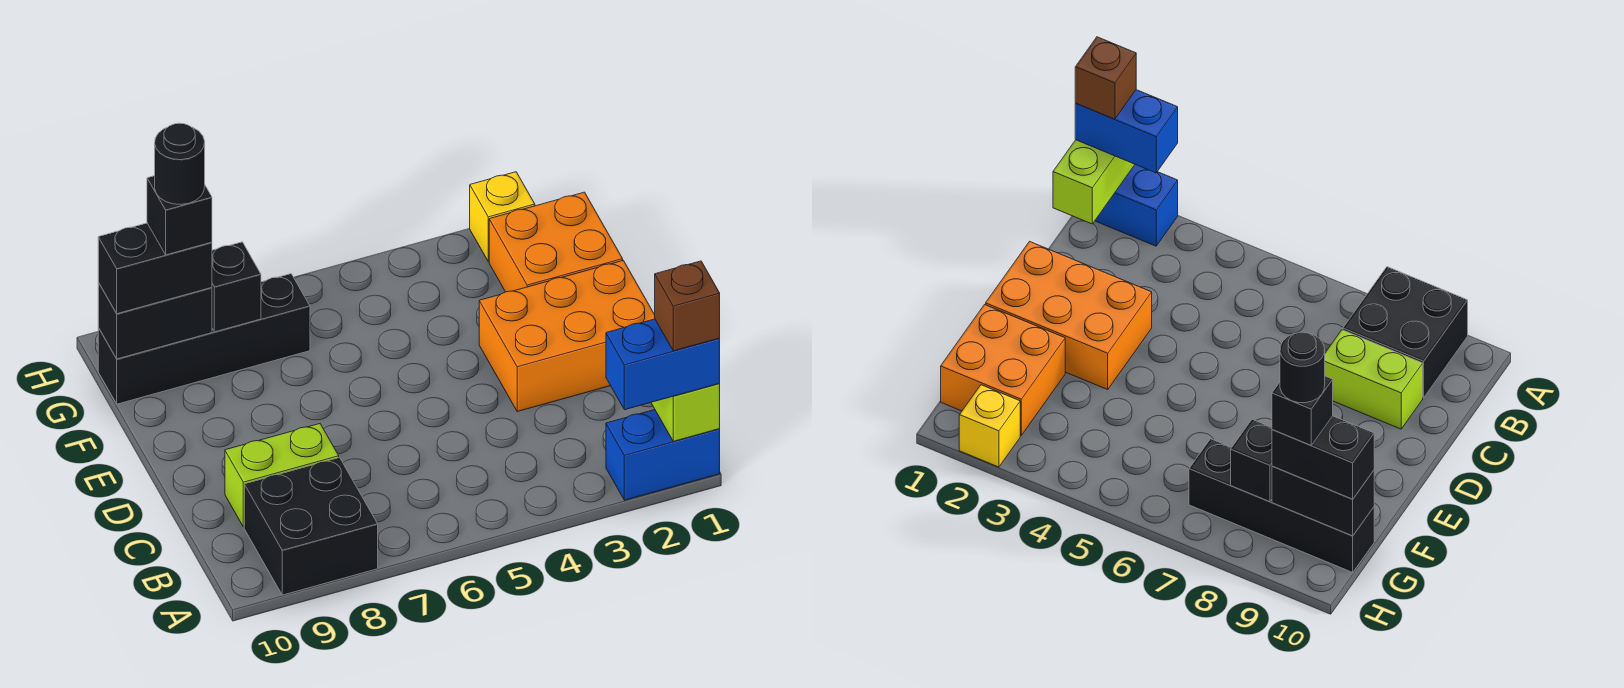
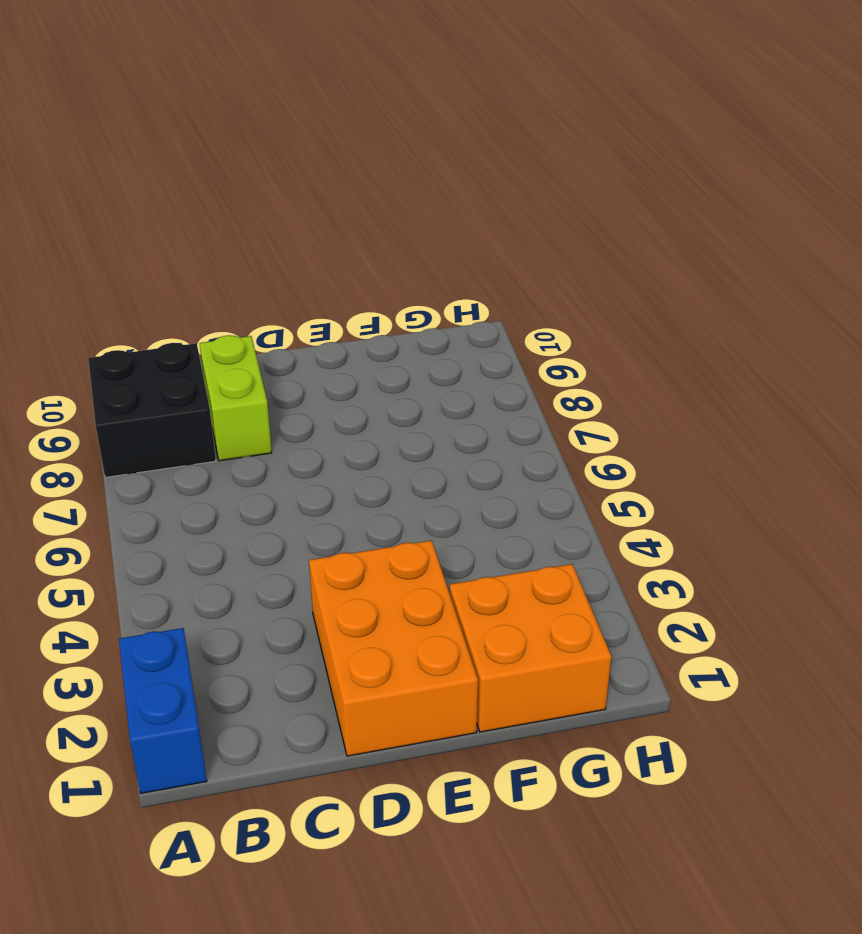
none -> black brick G7:G10 level 1
none -> yellow brick H2 level 1
none -> lime brick A1:B1 level 2

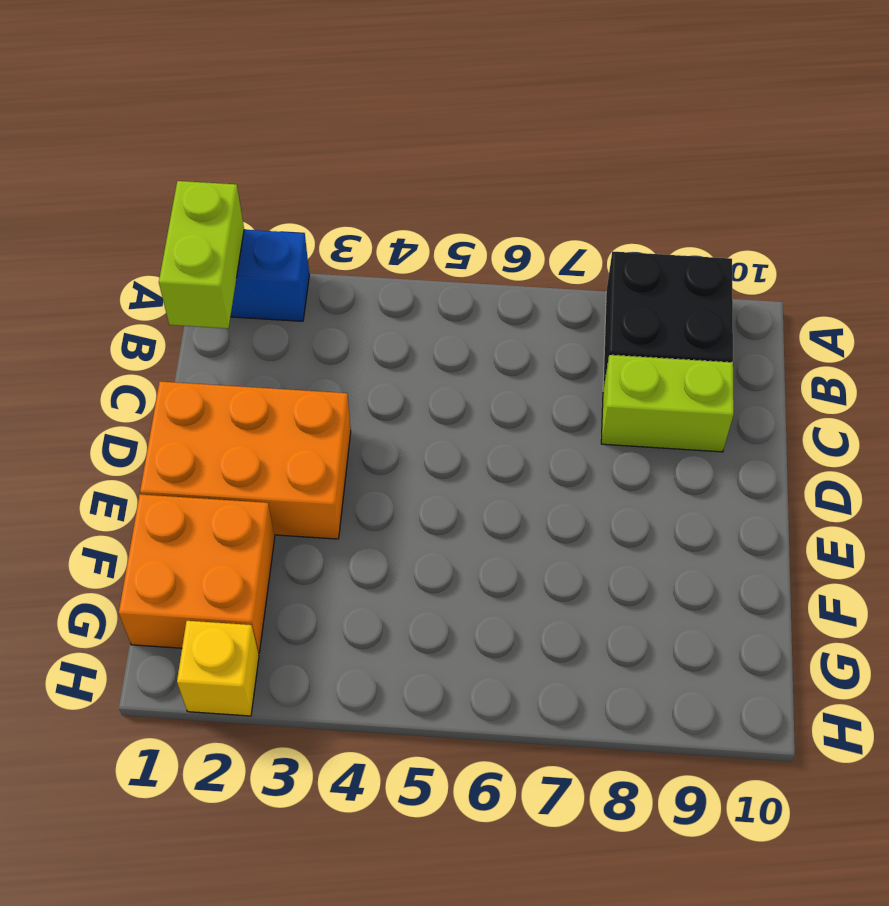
none -> black brick G7:G10 level 1
none -> black brick G8 level 2
none -> black brick G9:G10 level 2

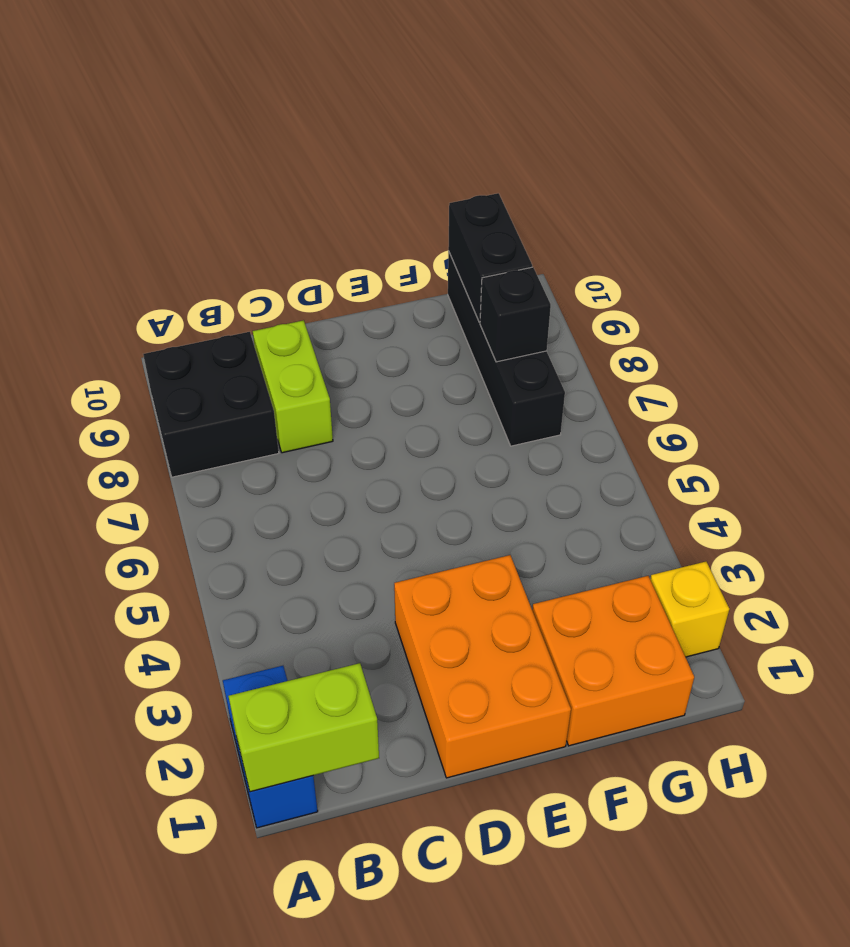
none -> blue brick A1:A2 level 3
none -> black brick G9:G10 level 3
none -> brown brick A1 level 4

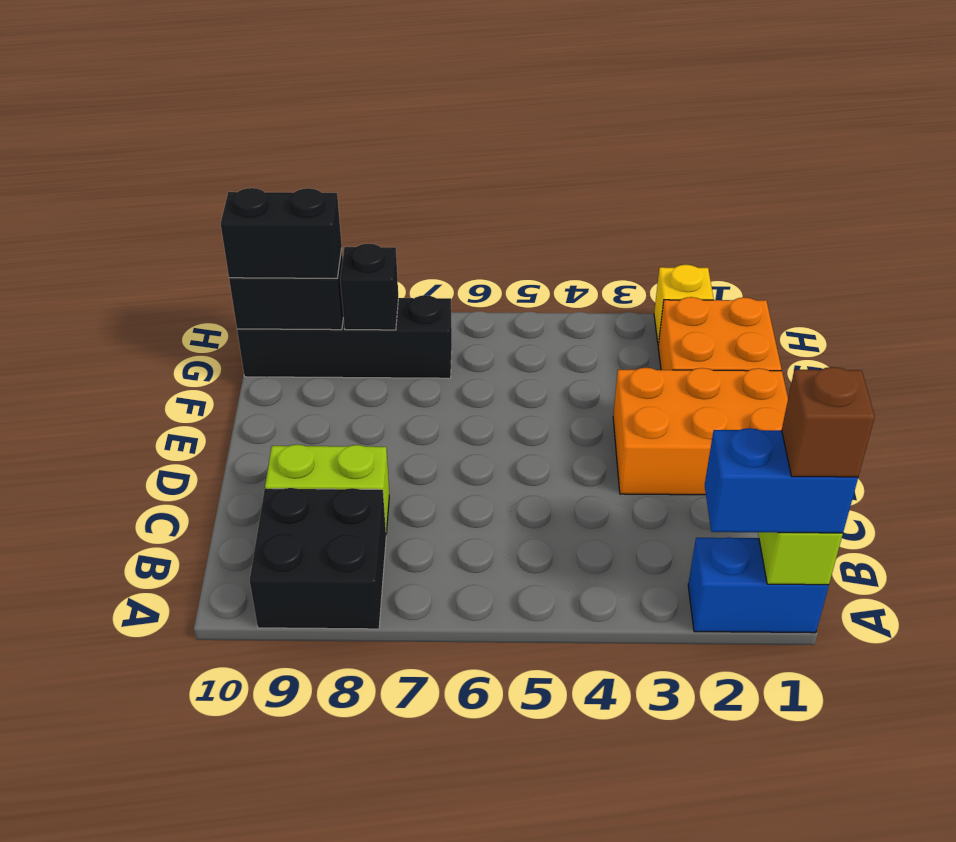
none -> black brick G9 level 4
none -> black round brick G9 level 5

